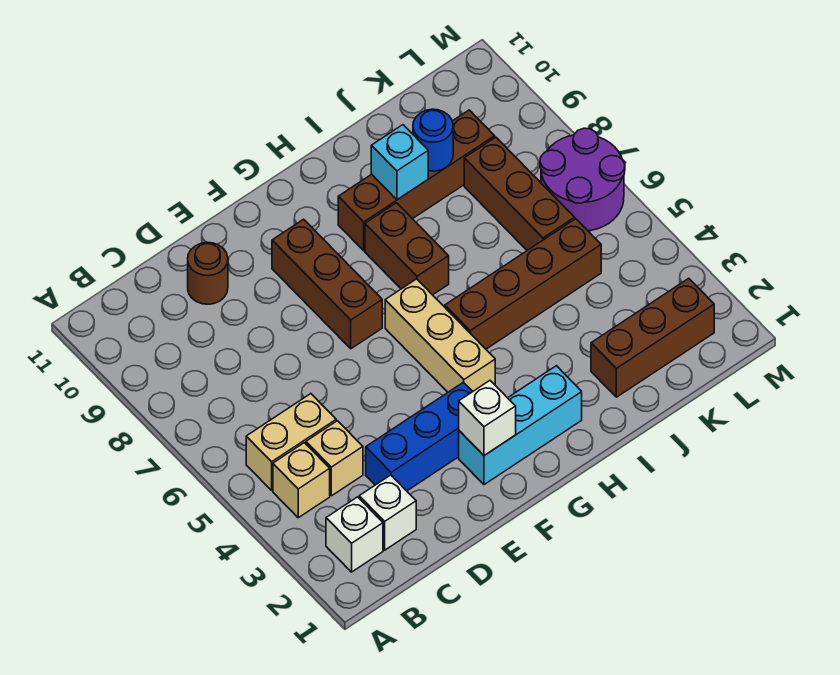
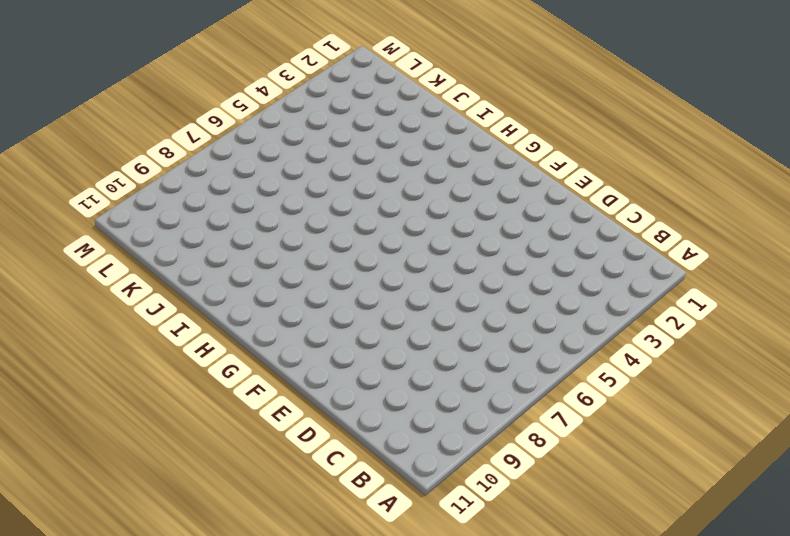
none -> white brick B2 level 1
none -> tan brick B4 level 1
none -> tan brick B5:C5 level 1

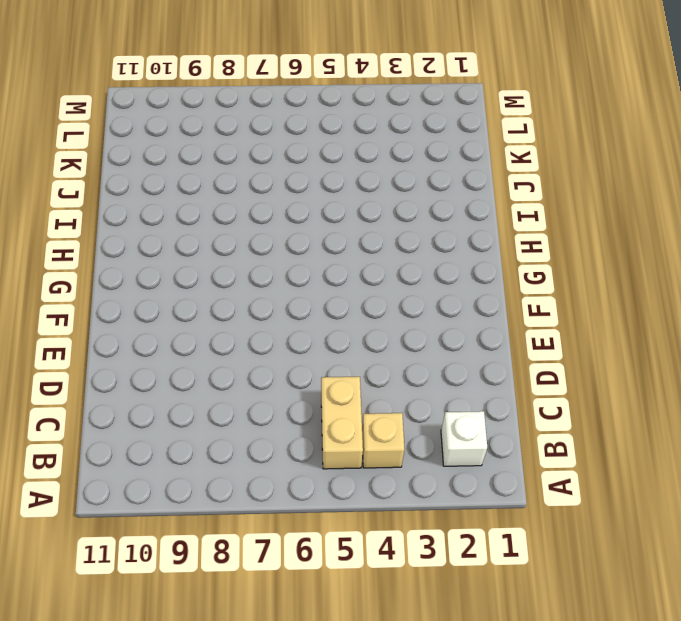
none -> white brick C2 level 1
none -> tan brick C4 level 1
none -> blue brick D3:F3 level 1

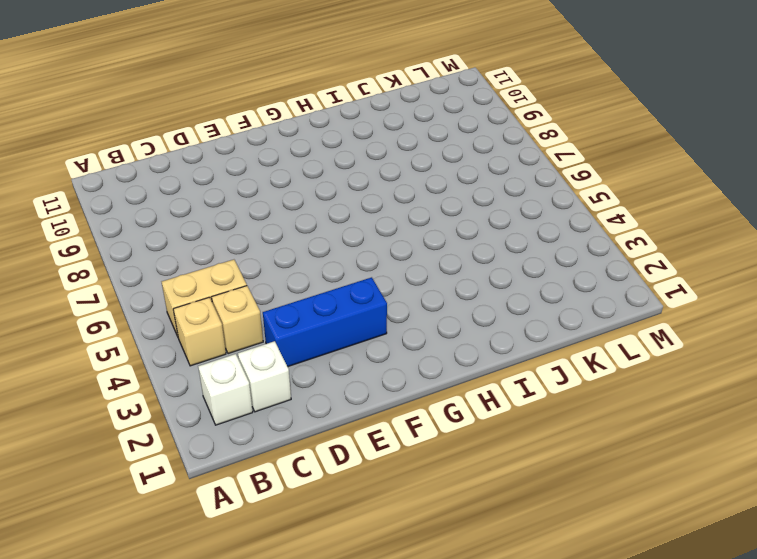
none -> brown round brick D10 level 1
none -> cyan brick F2:H2 level 1
none -> brown brick F7:F9 level 1

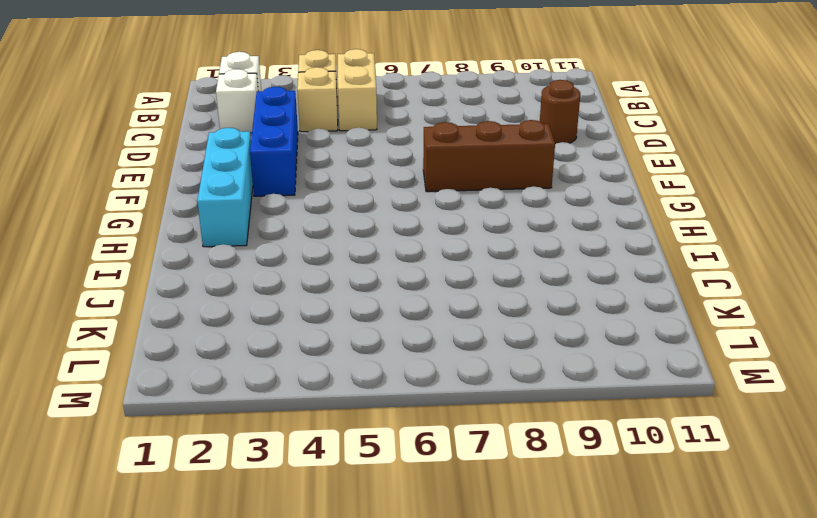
none -> tan brick G4:G6 level 1
none -> brown brick H5:K5 level 1
none -> brown brick H7:H8 level 1

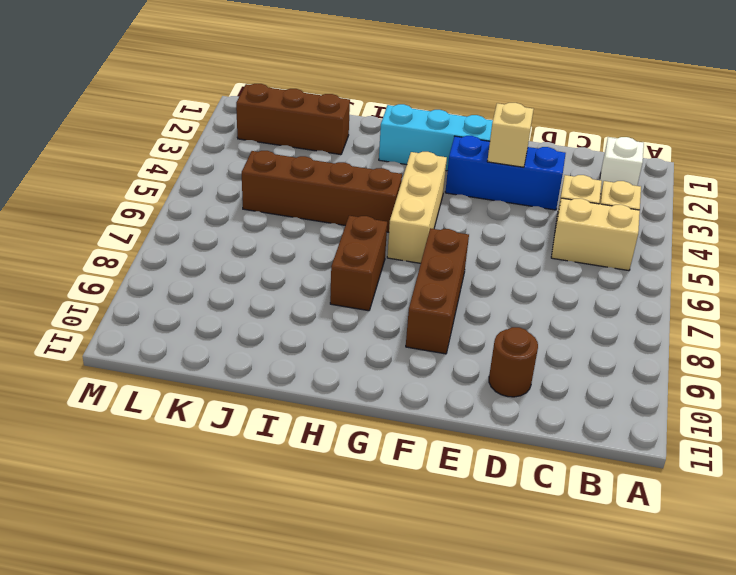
tan brick E3 level 2 -> none
none -> white brick C2 level 1
none -> brown brick H9:K9 level 1
none -> brown brick K6:K8 level 1

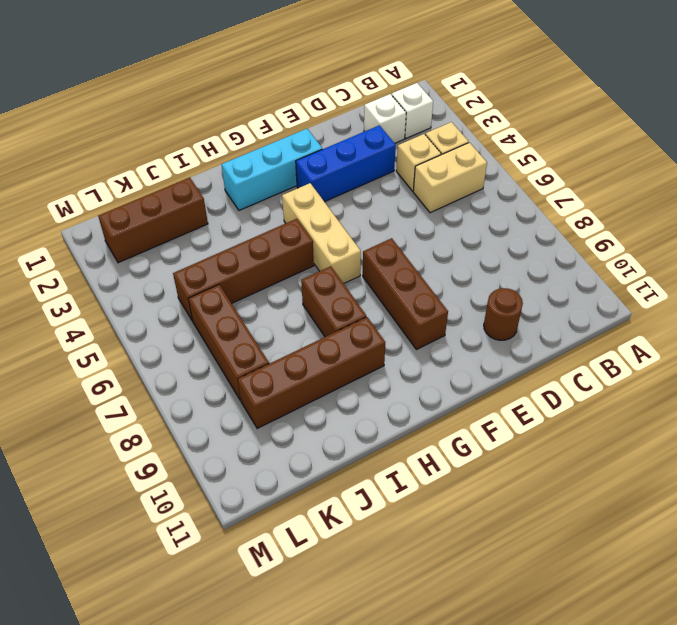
none -> purple round brick L6:M7 level 1
none -> white brick F2 level 2
none -> cyan brick I9 level 2

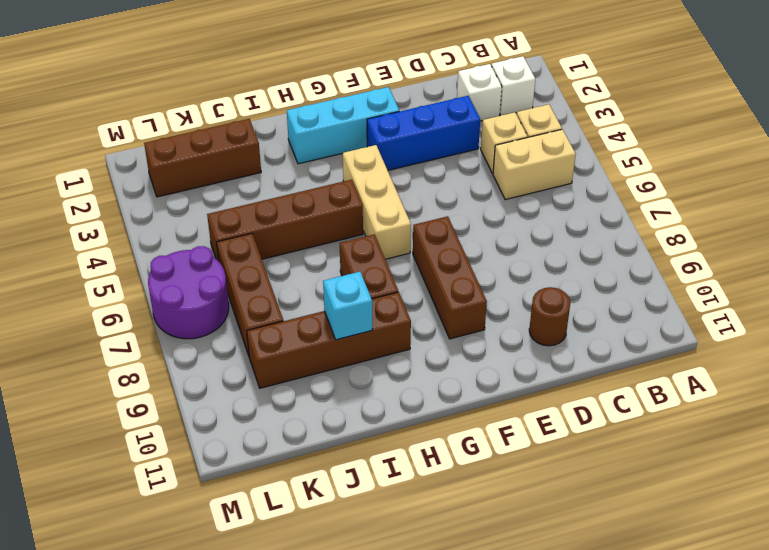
none -> white brick F2 level 2
none -> blue round brick J9 level 2

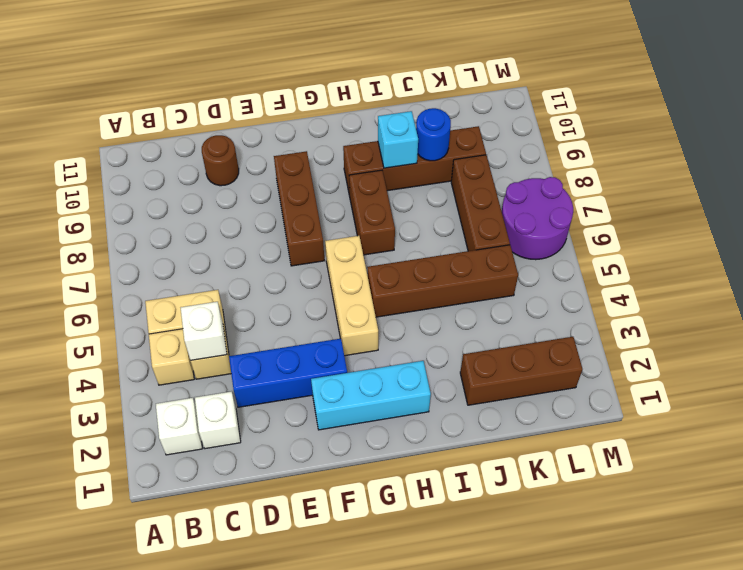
white brick C4 level 2 -> white brick F2 level 2

